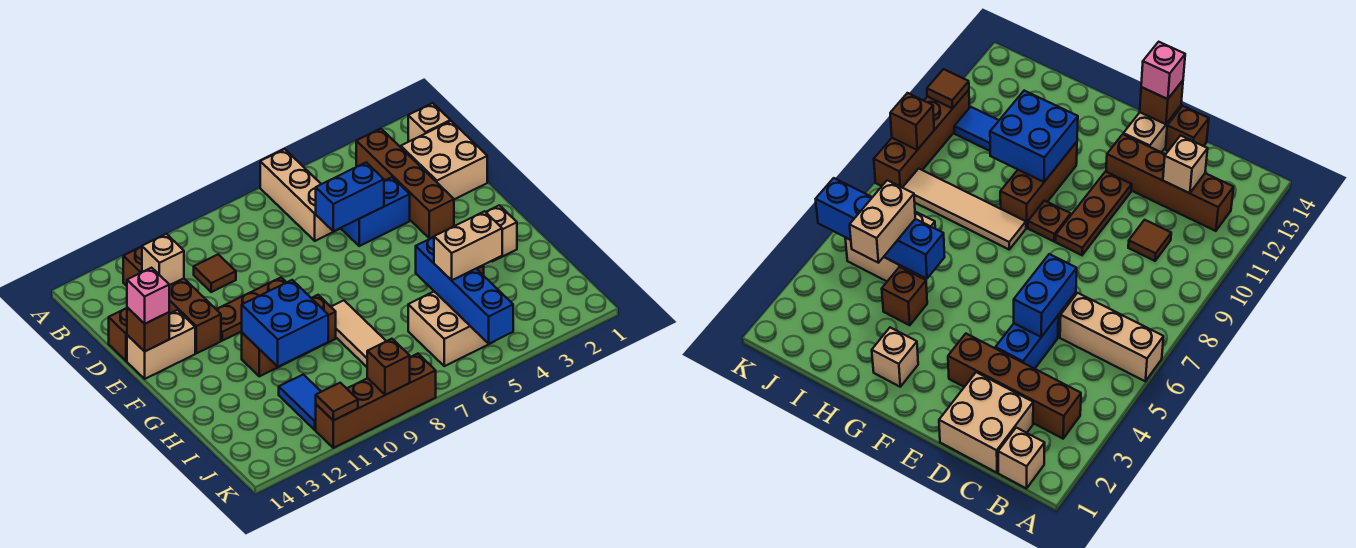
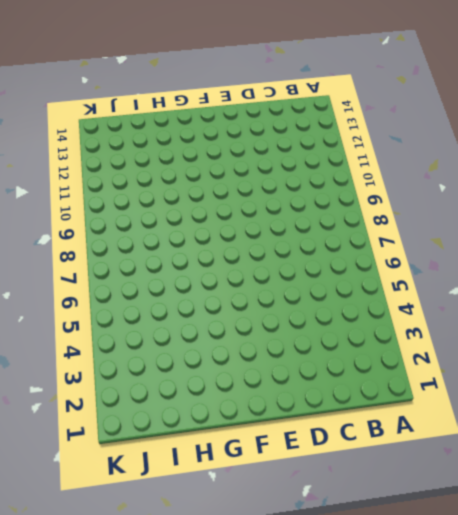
none -> tan brick A6:C6 level 1
none -> tan brick B1 level 1
none -> brown brick B3:E3 level 1

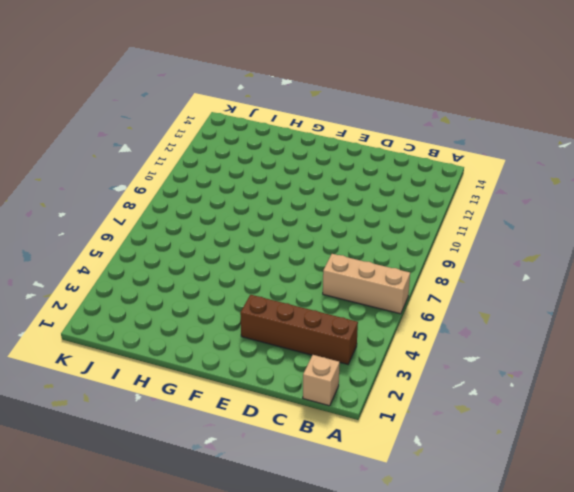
none -> brown brick B12:E12 level 1
none -> tan brick C1:D2 level 1
none -> brown tile C10 level 1

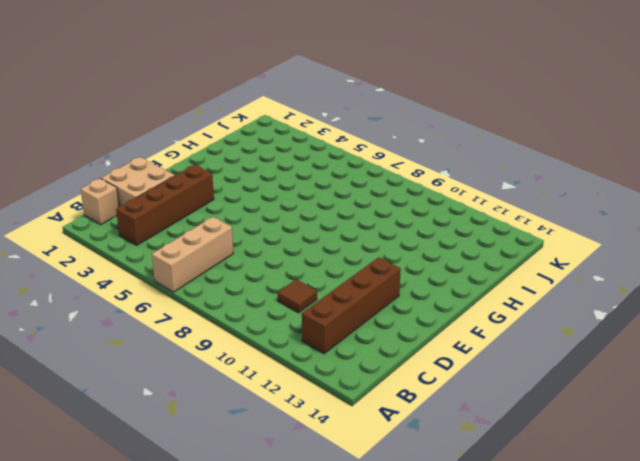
none -> blue brick D4:D5 level 1
none -> brown brick D14 level 1
none -> brown plate E9:E11 level 1

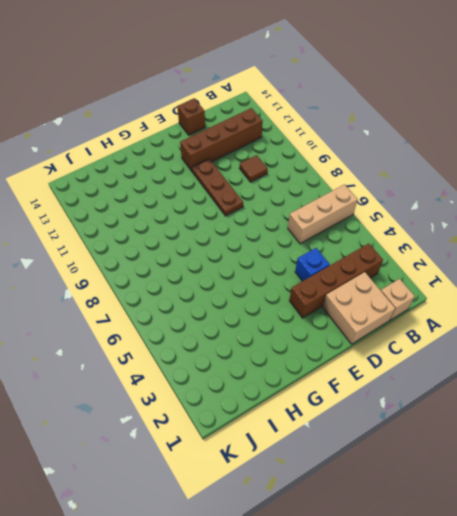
blue brick D4 level 1 -> blue brick D4:D5 level 1
none -> tan brick E13:E14 level 1
none -> brown plate F9 level 1
none -> tan brick G2 level 1

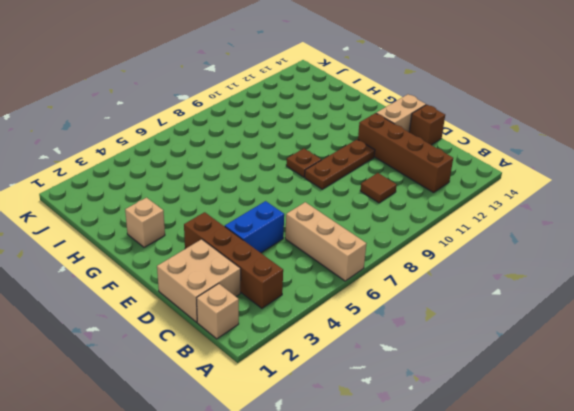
none -> tan tile G8:J8 level 1
none -> brown brick G9:G11 level 1
none -> brown brick H4 level 1

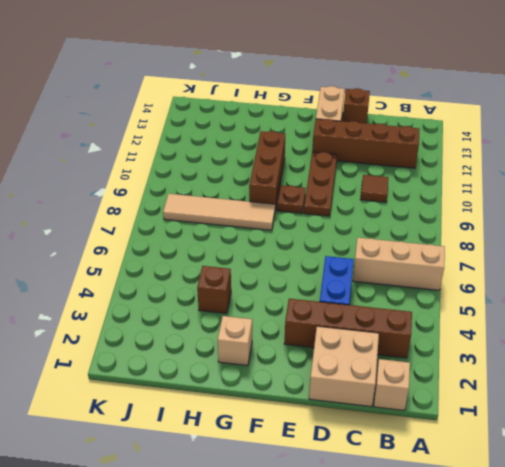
none -> tan brick I5:J6 level 1
none -> blue tile I11:J11 level 1
none -> brown brick K8:K11 level 1

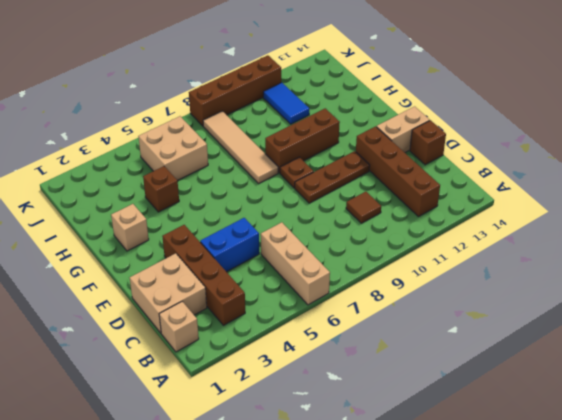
none -> tan brick C12 level 2
none -> blue brick D5:D6 level 2
none -> brown brick E14 level 2

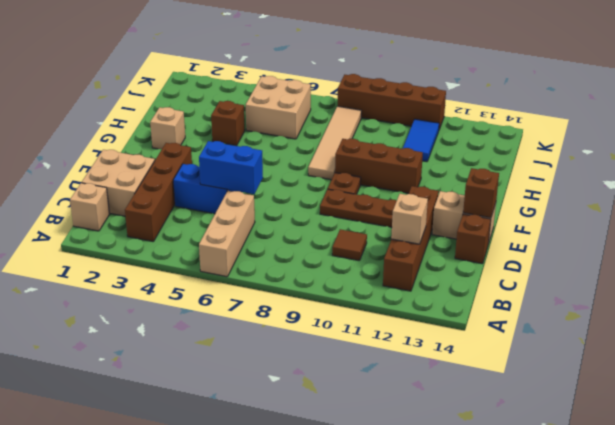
none -> blue brick G10:H11 level 2
none -> blue brick H5:K5 level 2
none -> brown brick K9 level 2

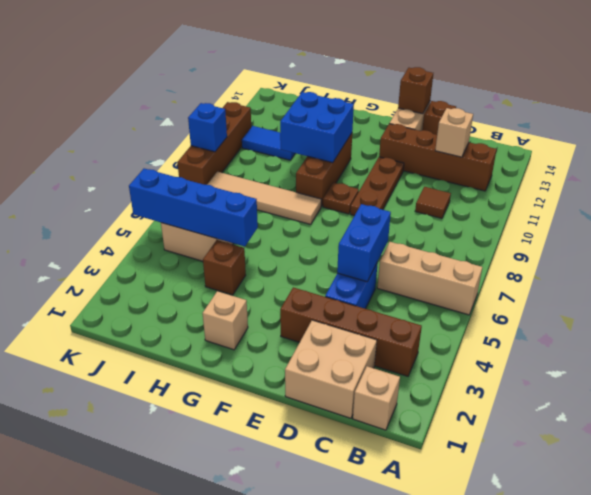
blue brick K9 level 2 -> brown brick K9 level 2
none -> brown tile K11 level 2
none -> pink brick E14 level 3
none -> tan brick I4:I5 level 3

